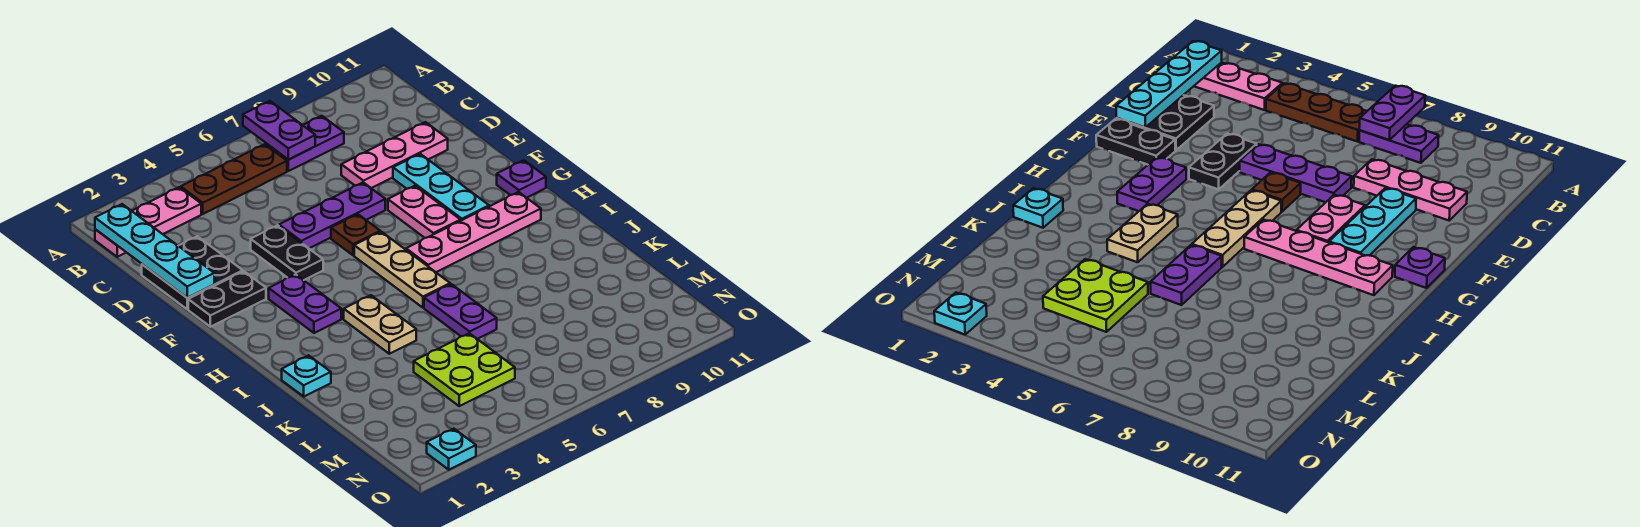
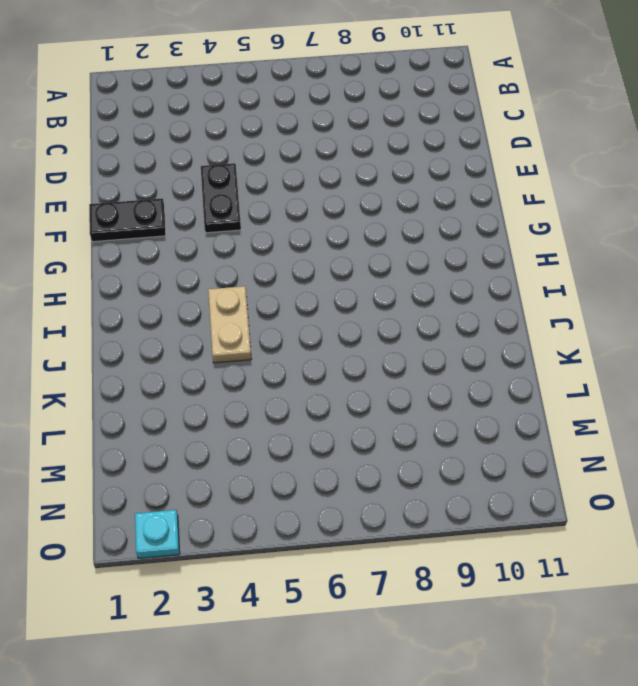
none -> pink plate B1:B3 level 1
none -> brown plate B4:B6 level 1
none -> purple plate B7:B8 level 1

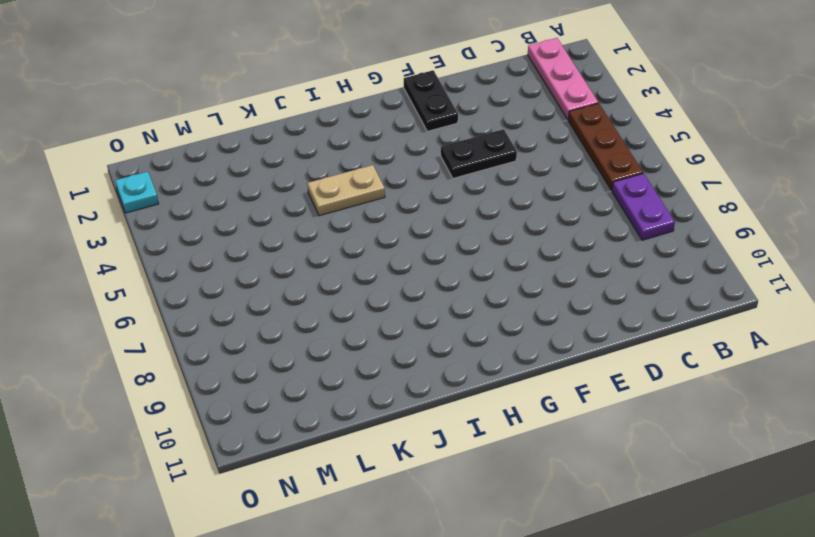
none -> black plate D1:E2 level 1
none -> pink plate D8:D10 level 1
none -> purple plate E5:E7 level 1

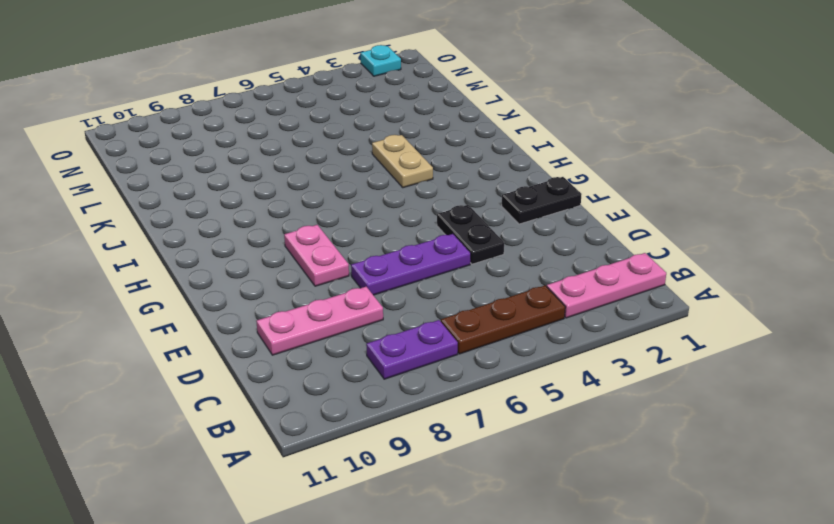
none -> black plate D1:E2 level 1
none -> cyan plate E9:G9 level 1
none -> brown plate F6 level 1

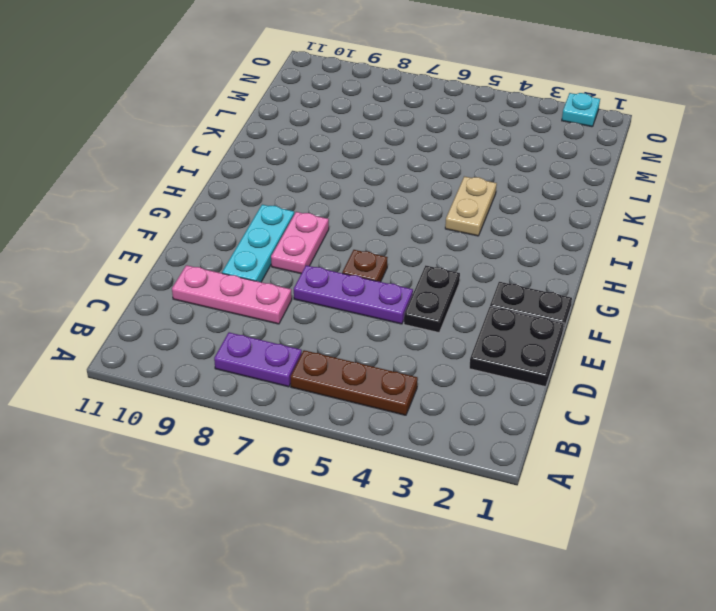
none -> pink plate B1:B3 level 1
none -> purple plate G3:H3 level 1
none -> tan plate G6:I6 level 1

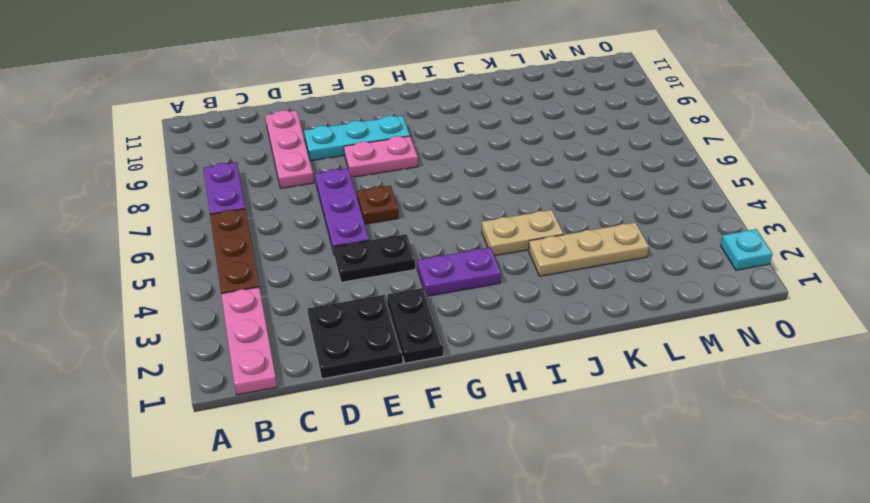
tan plate J3:L3 level 1 -> tan plate G6:I6 level 1
none -> purple plate G11 level 1
none -> pink plate H7:H10 level 1
none -> cyan plate J1 level 1

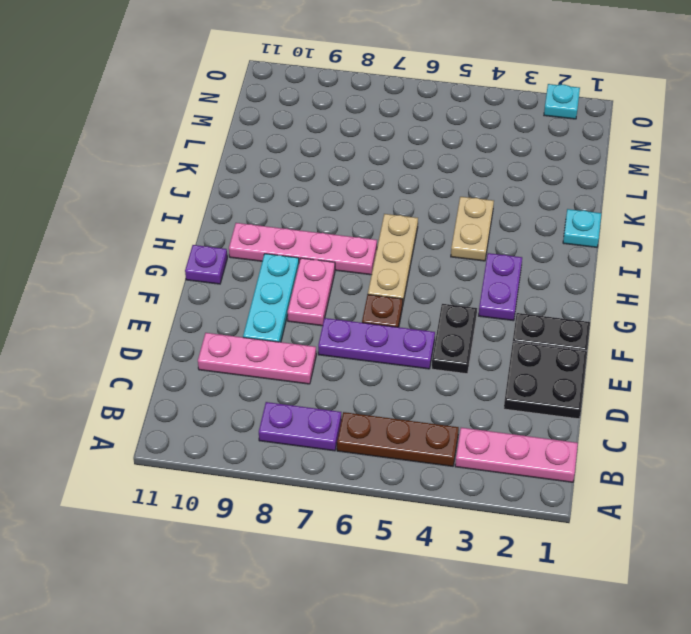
none -> purple plate J6:K6 level 1
none -> lime plate L4:M5 level 1
none -> purple plate A7:B7 level 2

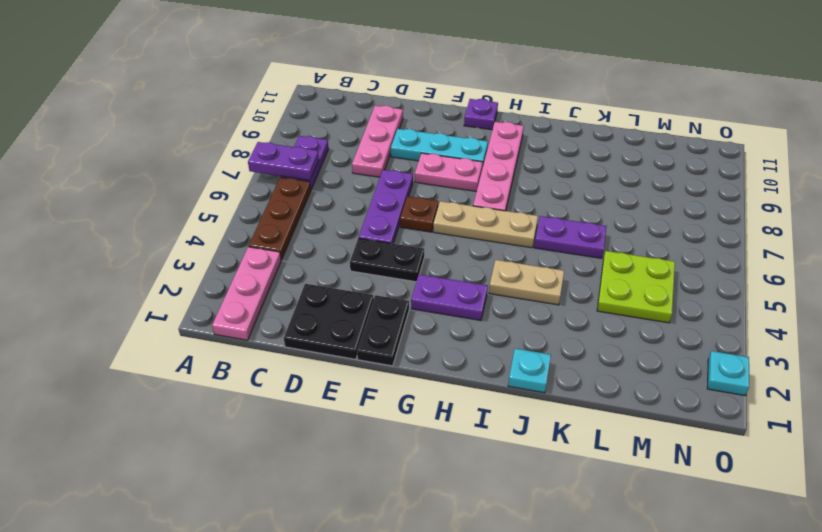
none -> cyan plate B1:E1 level 2

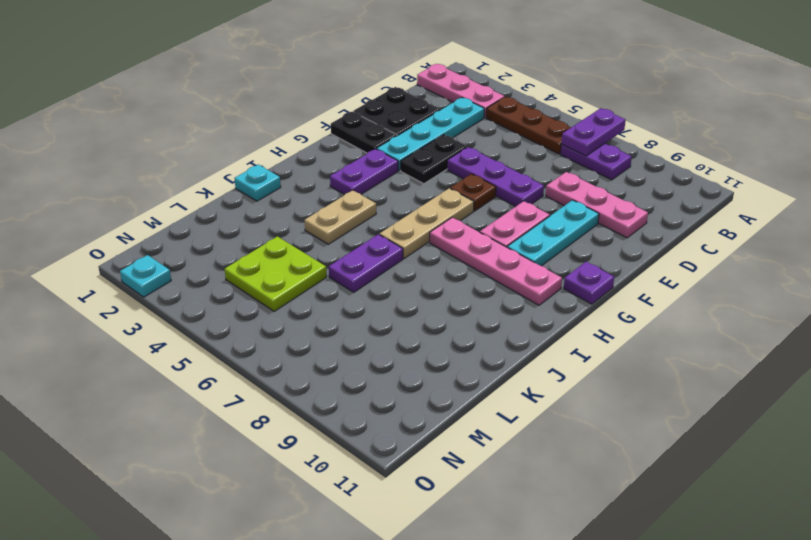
cyan plate C3:F3 level 1 -> cyan plate B1:E1 level 2

